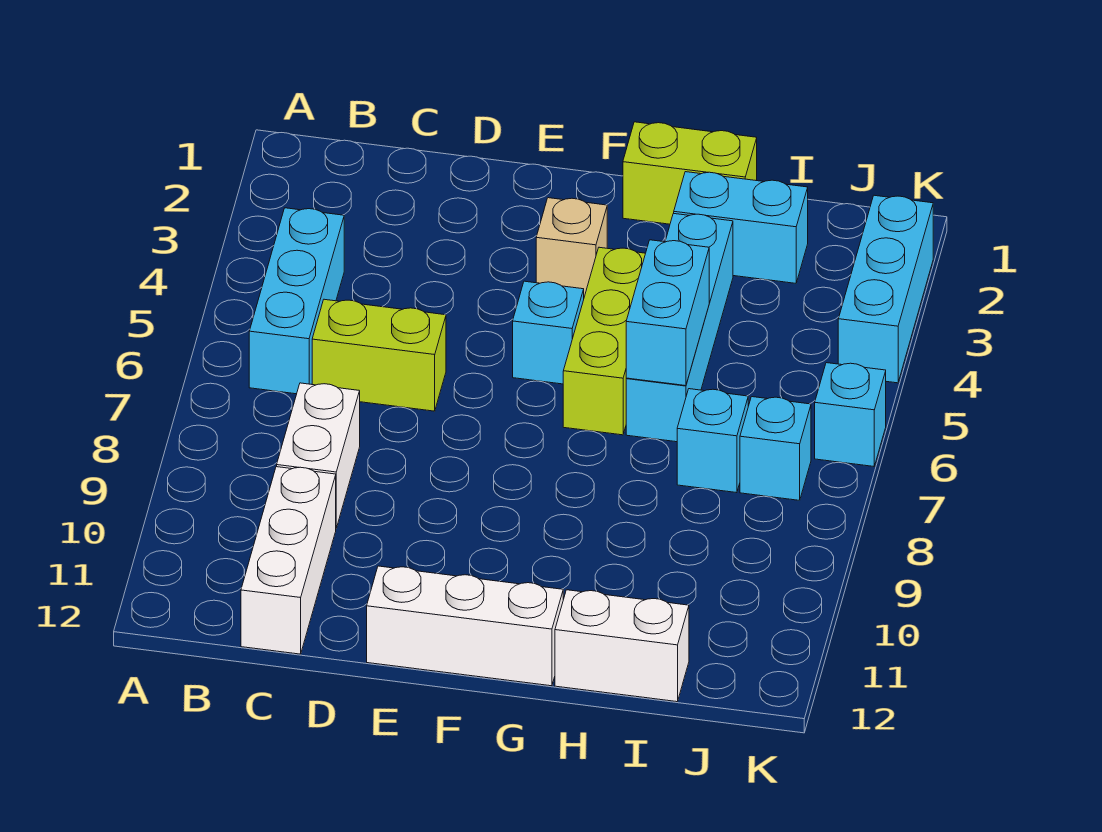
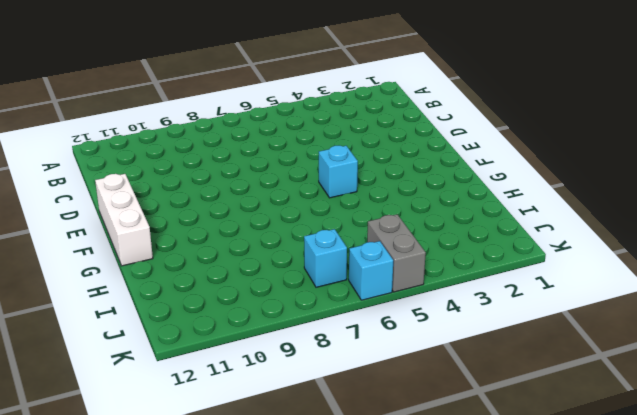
grey brick J5:K5 level 1 -> none
none -> cyan brick B4:B6 level 1
none -> lime brick C6:D6 level 1
none -> white brick C8:C9 level 1

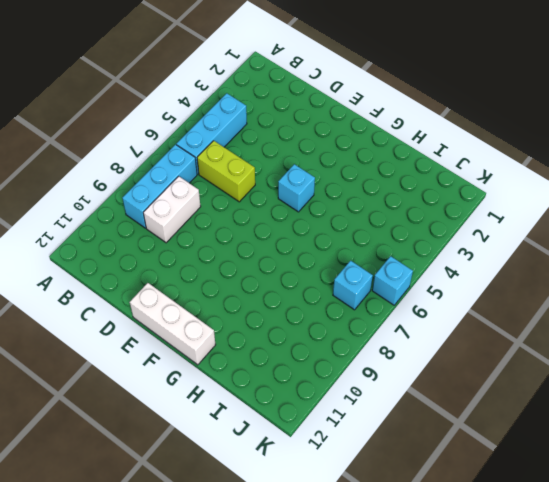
cyan brick B7:B9 level 1 -> cyan brick K2:K4 level 1
none -> white brick C10:C12 level 1
none -> tan brick F3 level 1
none -> lime brick G1:H1 level 1

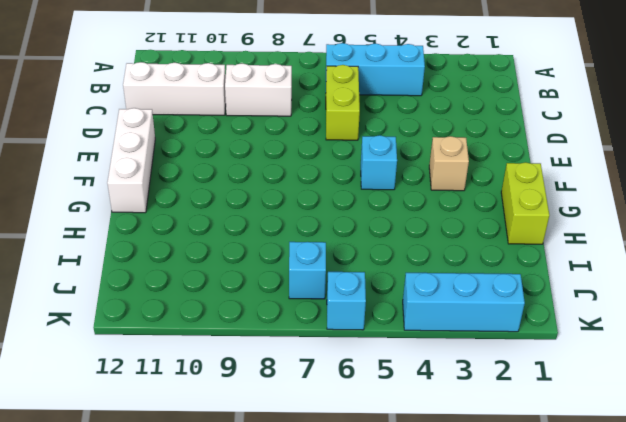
none -> lime brick G4:G6 level 1
none -> cyan brick H2:I2 level 1
none -> cyan brick H3:H6 level 1

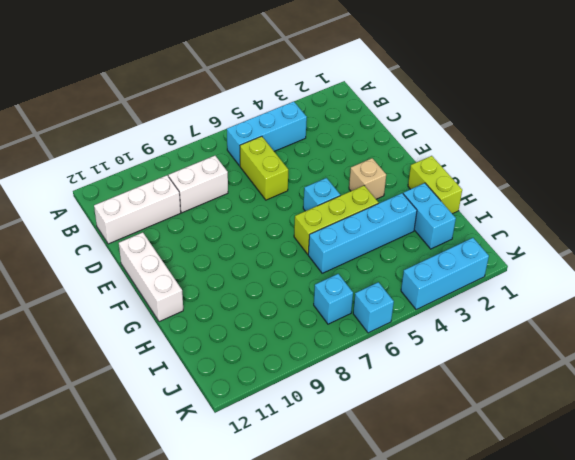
none -> white brick H12:I12 level 1
none -> cyan brick I7 level 1
none -> cyan brick H5:H6 level 2

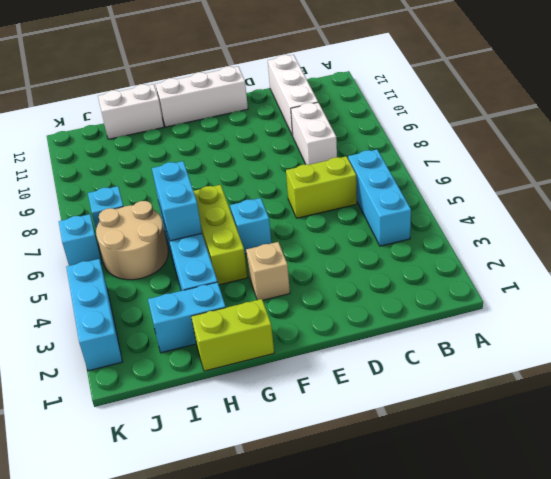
tan round brick I5:J6 level 1 -> none
none -> cyan brick I7 level 1

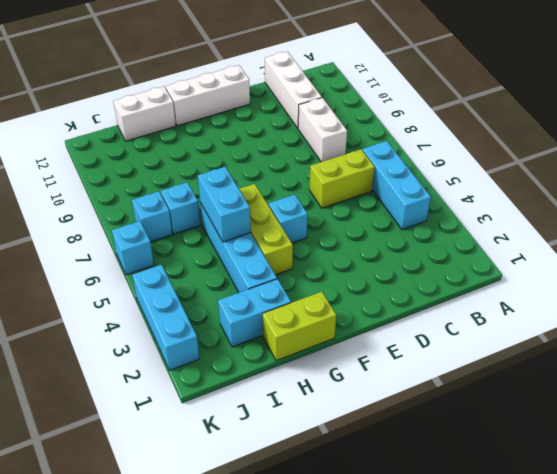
none -> tan brick F3 level 1

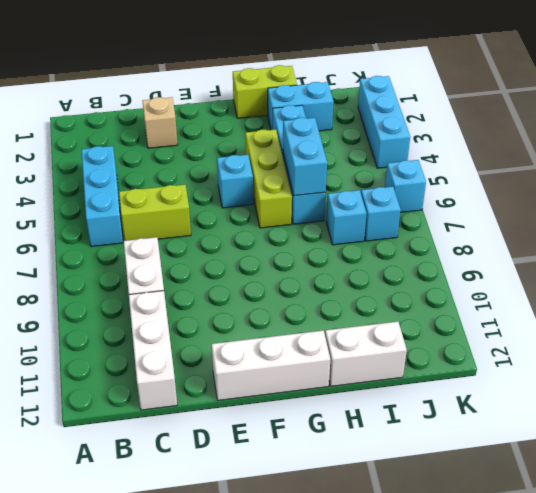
tan brick D2 level 1 -> tan brick F3 level 1

